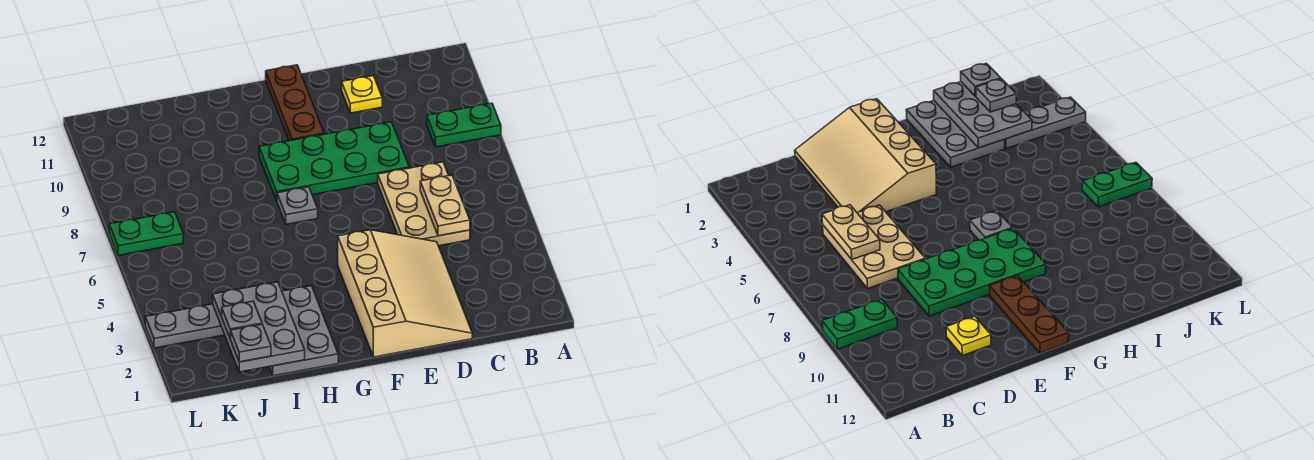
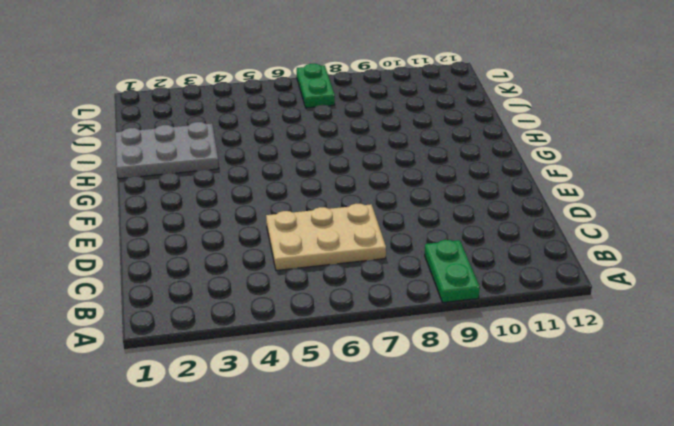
none -> tan slope D1:F4 level 1 top F
none -> green plate D8:G9 level 1
none -> yellow plate D11 level 1

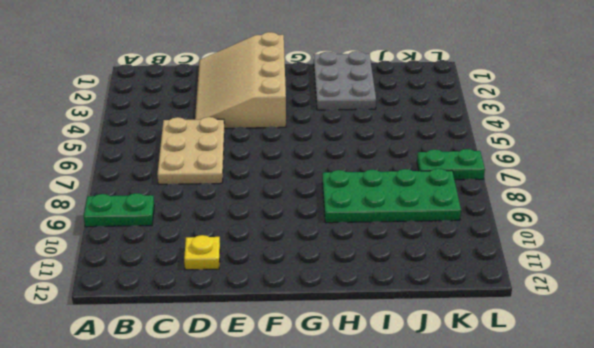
green plate H8:K9 level 1 -> green plate D8:G9 level 1
none -> brown plate F10:F12 level 1
none -> grey plate G7 level 1
none -> grey plate J3:L3 level 1

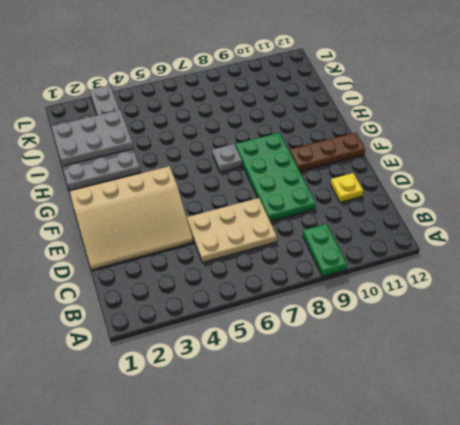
none -> green plate K7:L7 level 1
none -> tan plate C5:C6 level 2
none -> grey plate J1 level 3

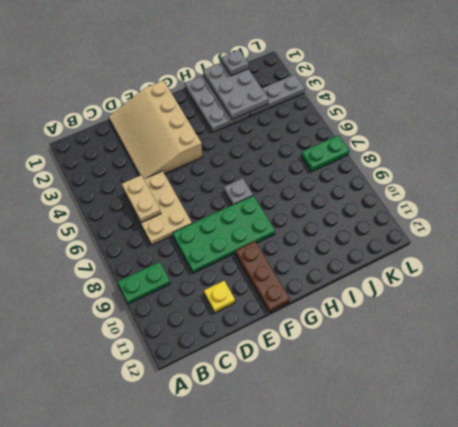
none -> grey plate J2 level 3

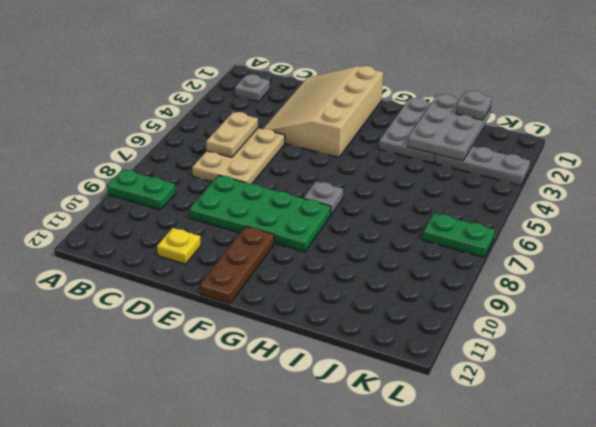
grey plate B2 level 1 -> grey plate J2 level 3

